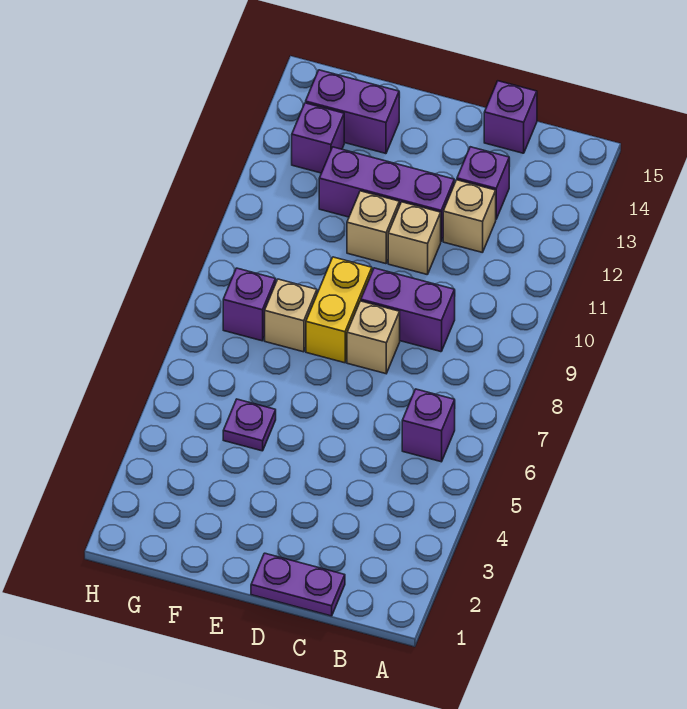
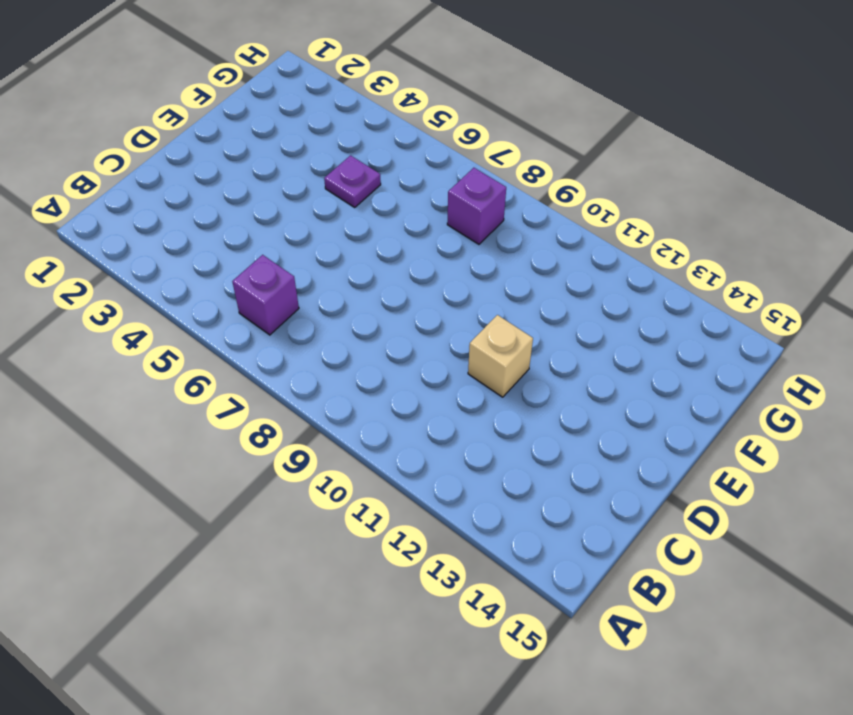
none -> purple plate C1:D1 level 1
none -> purple brick C9:D9 level 1
none -> tan brick C12 level 1

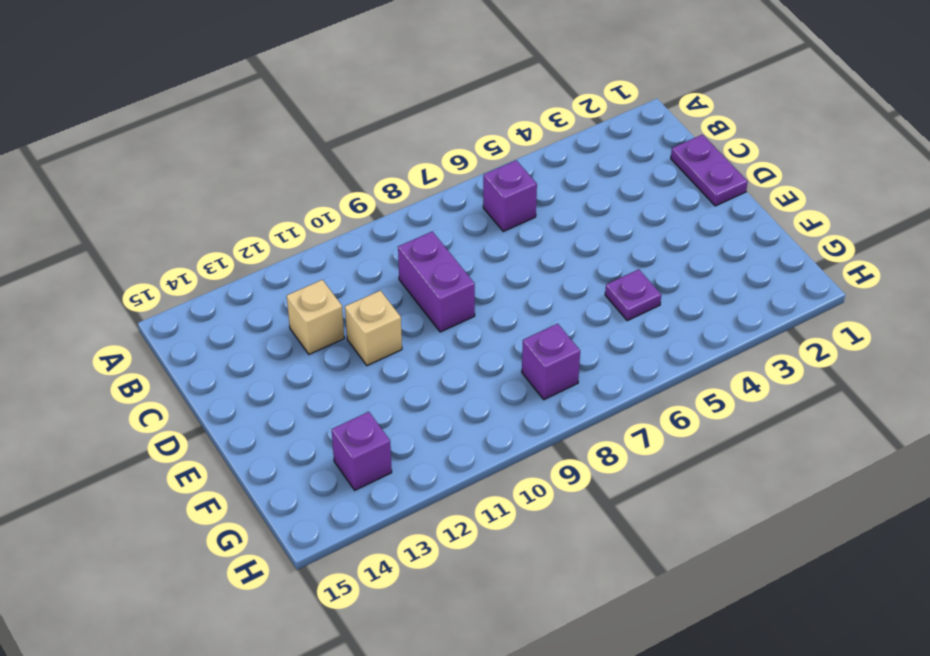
none -> purple brick C13 level 1
none -> purple brick C15 level 1
none -> tan brick D8 level 1

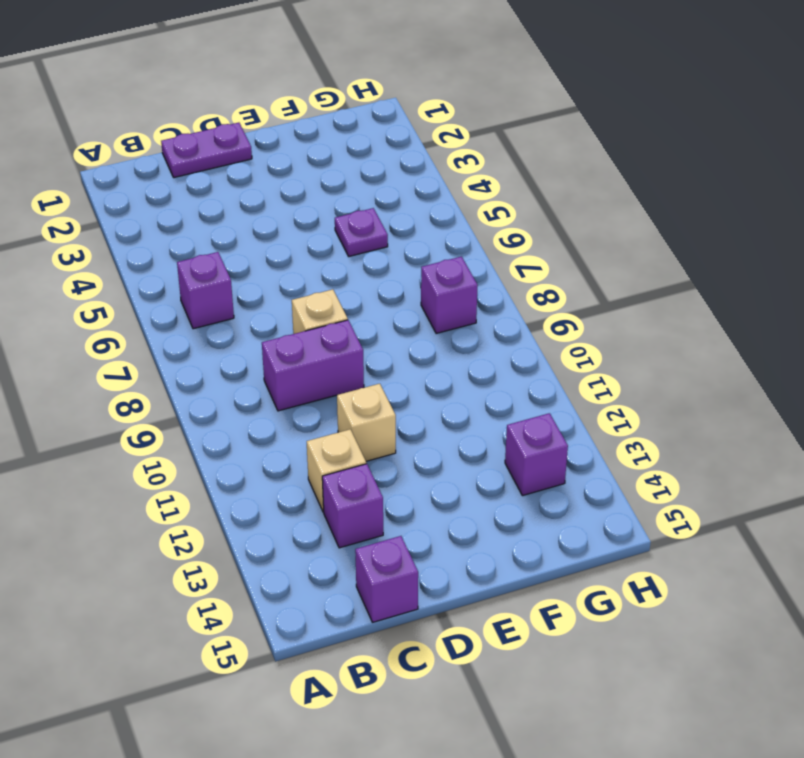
none -> purple brick D12:F12 level 1
none -> yellow brick E8:E9 level 1
none -> tan brick E11 level 1

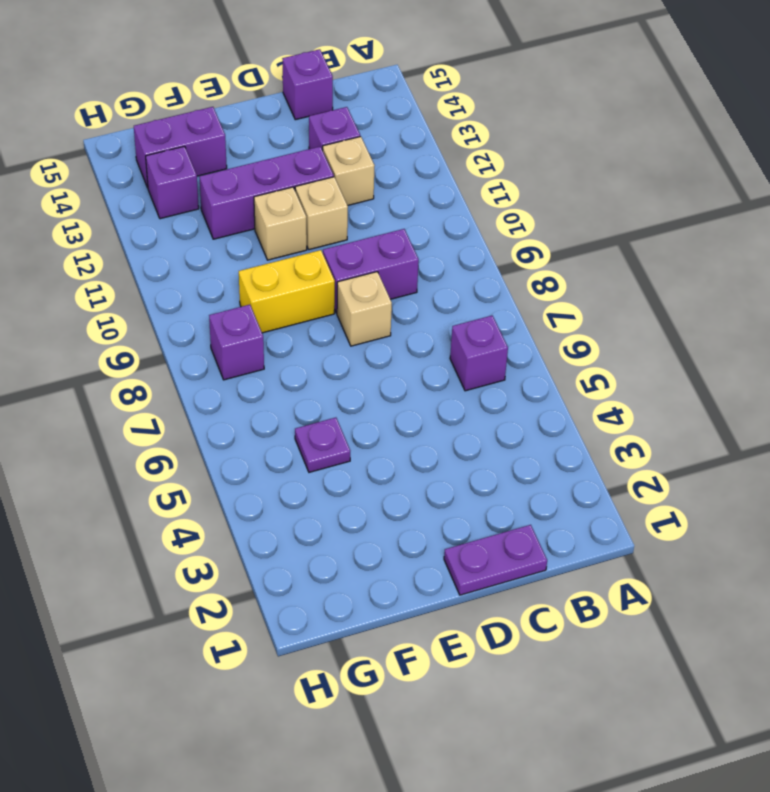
yellow brick E9:F9 level 1 -> yellow brick E8:E9 level 1
none -> tan brick F8 level 1

